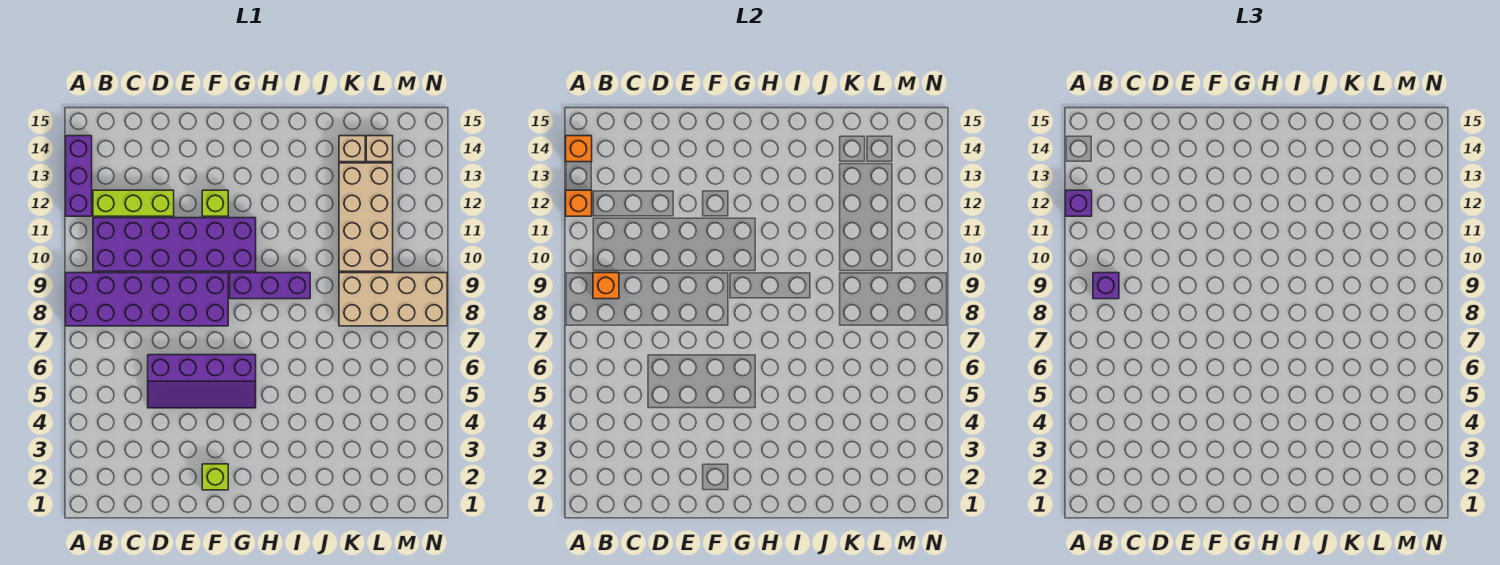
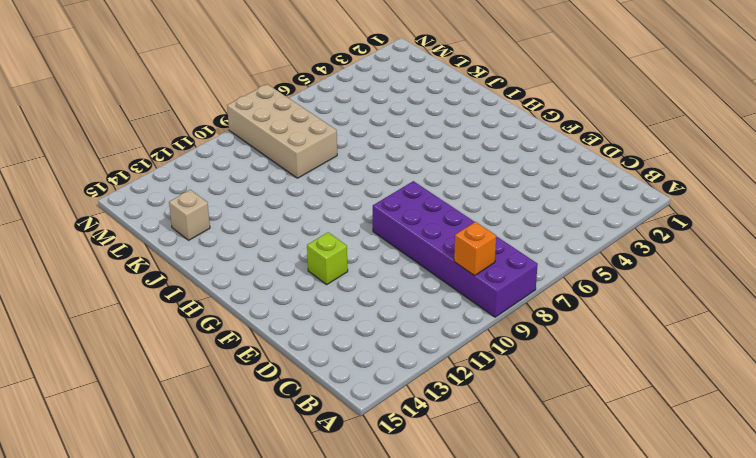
none -> purple brick A12:A14 level 1
none -> purple brick B10:G11 level 1
none -> lime brick B12:D12 level 1

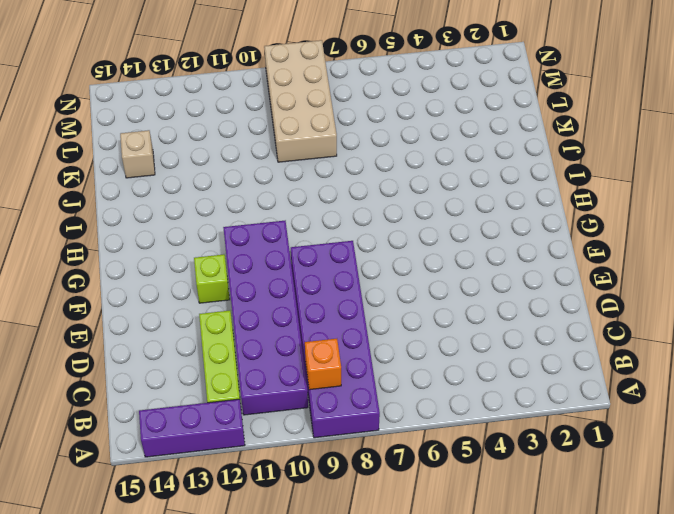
none -> purple slope D5:G6 level 1 top 6
none -> lime brick F2 level 1
none -> purple brick G9:I9 level 1

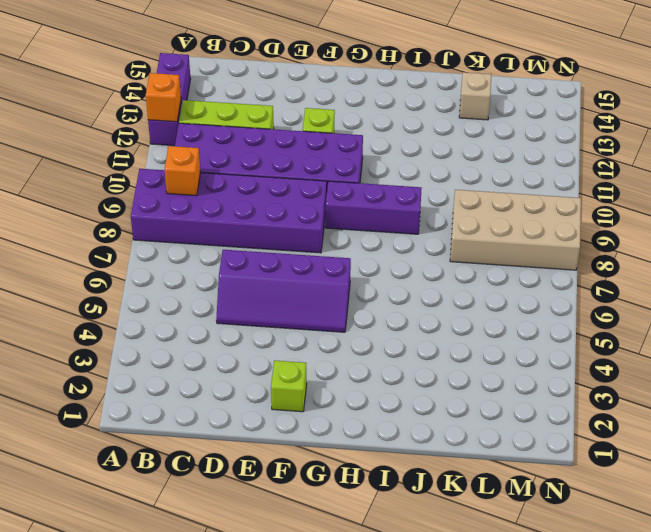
none -> tan brick K10:L13 level 1
none -> tan brick L14 level 1
none -> orange brick A14 level 2

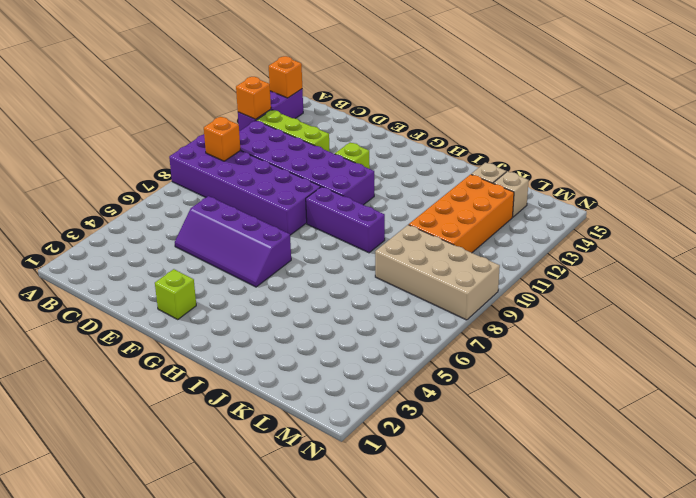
orange brick K10:L13 level 1 -> tan brick K10:L13 level 1
none -> purple brick A12 level 3
none -> purple brick B9 level 3

